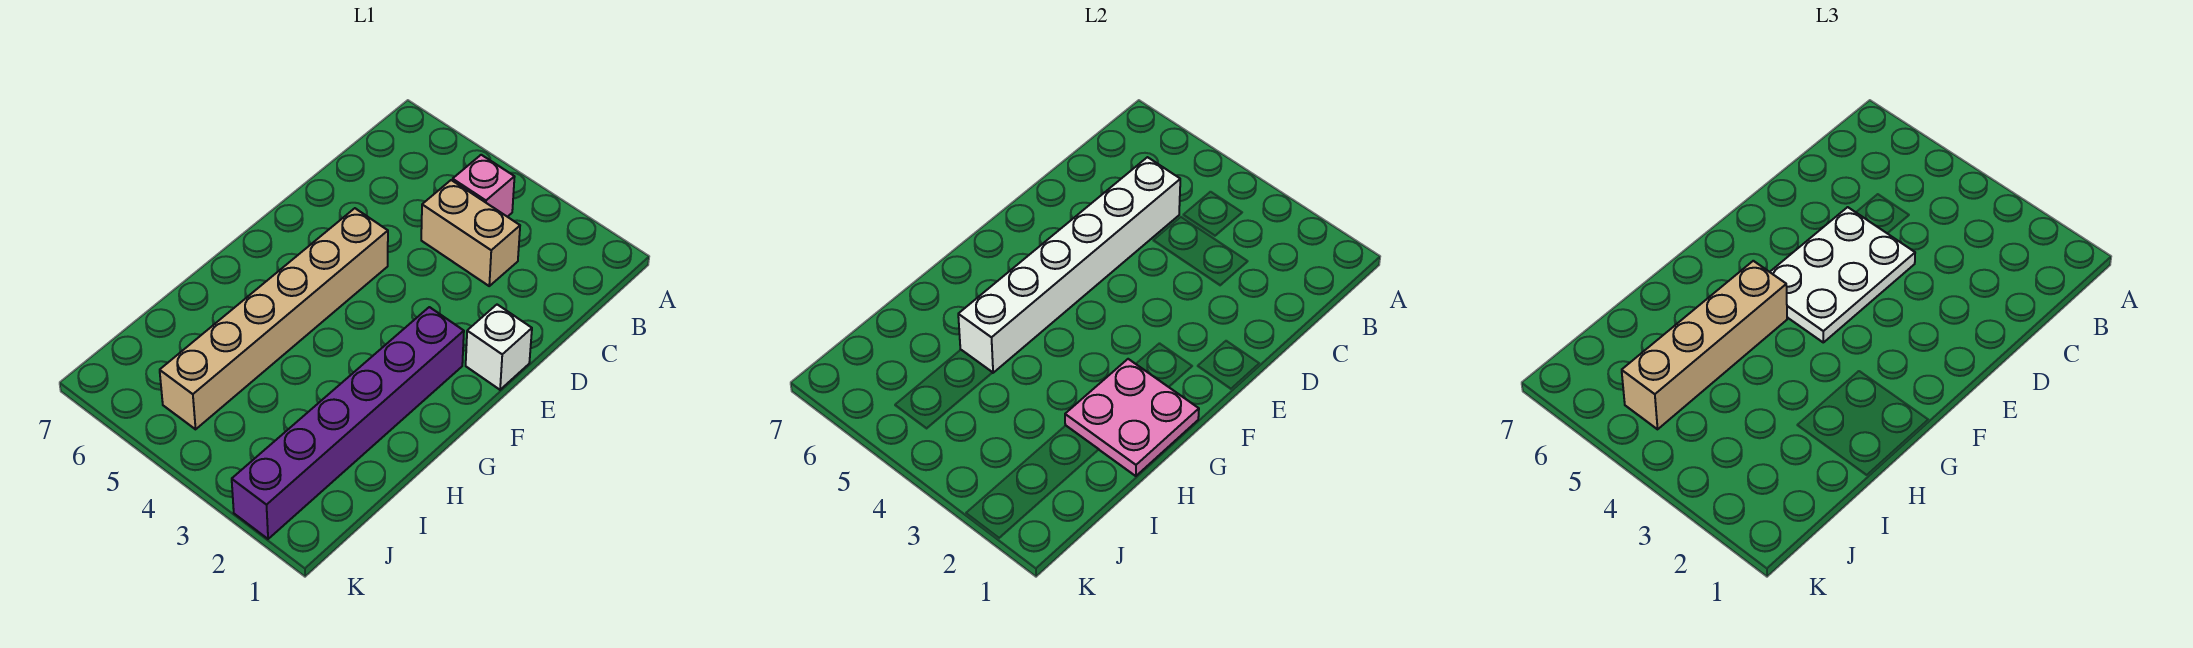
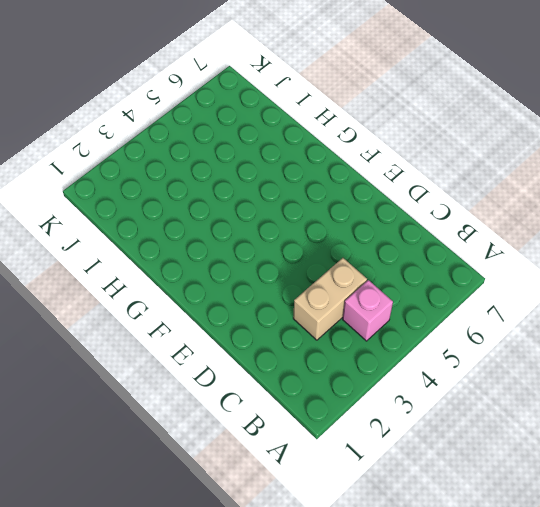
none -> white brick E1 level 1
none -> tan brick E5:J5 level 1

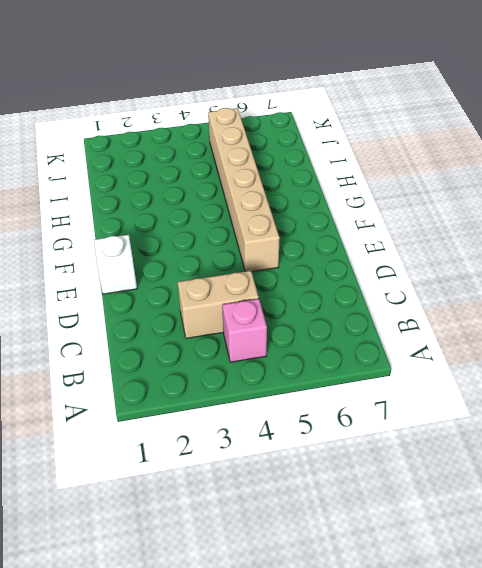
none -> purple brick F2:K2 level 1
none -> white brick C5:H5 level 2

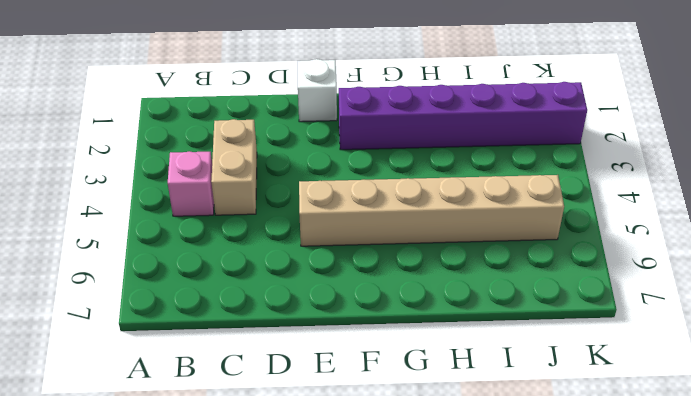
none -> white brick C5:H5 level 2
none -> pink plate G1:H2 level 2

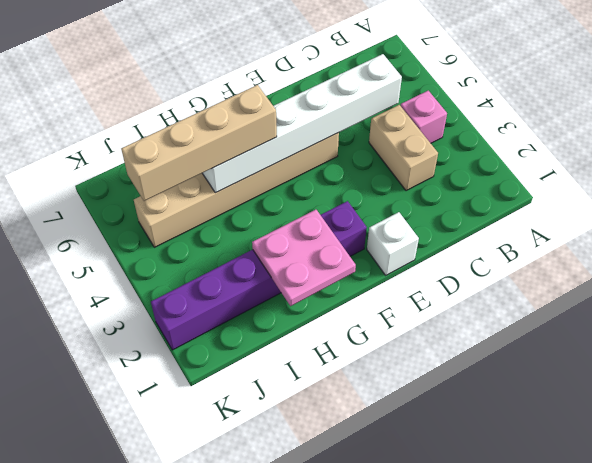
none -> white plate D4:F5 level 3

